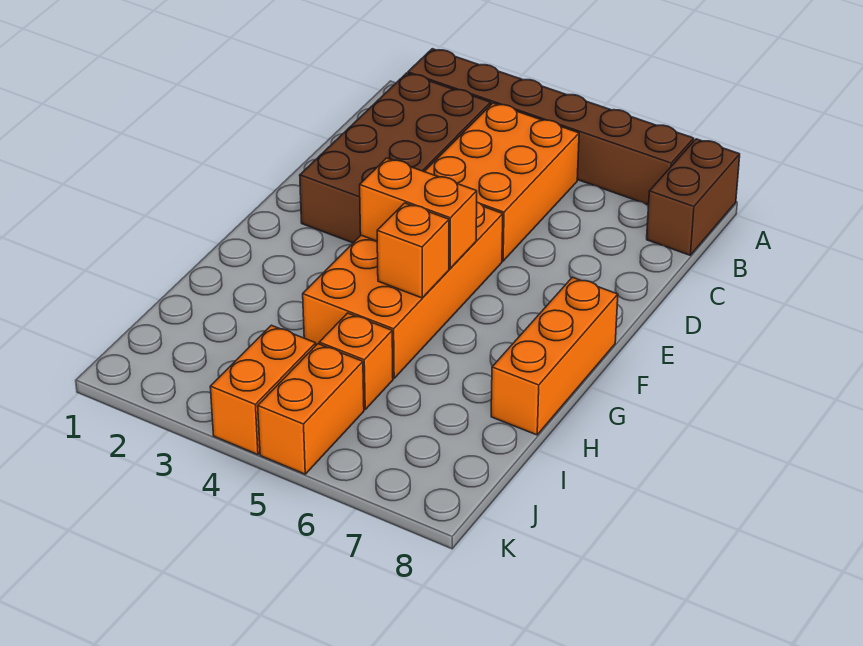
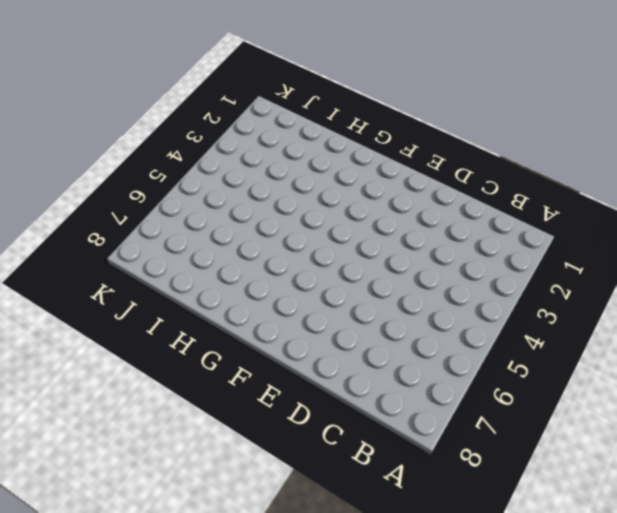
none -> brown brick A2:A7 level 1
none -> brown brick A8:B8 level 1

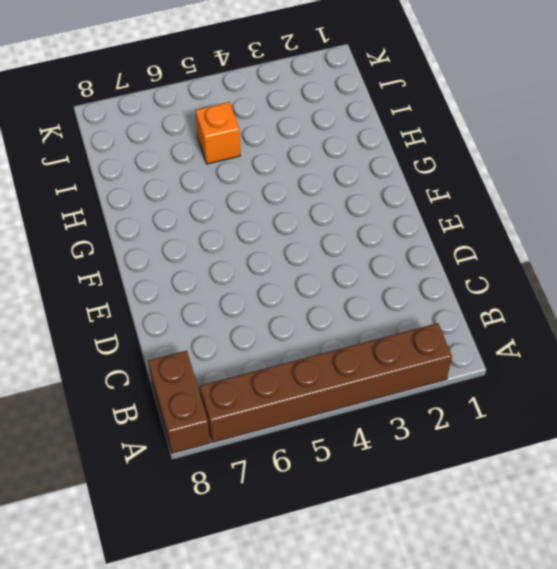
none -> brown brick B2:E3 level 1
none -> orange brick B4:D5 level 1

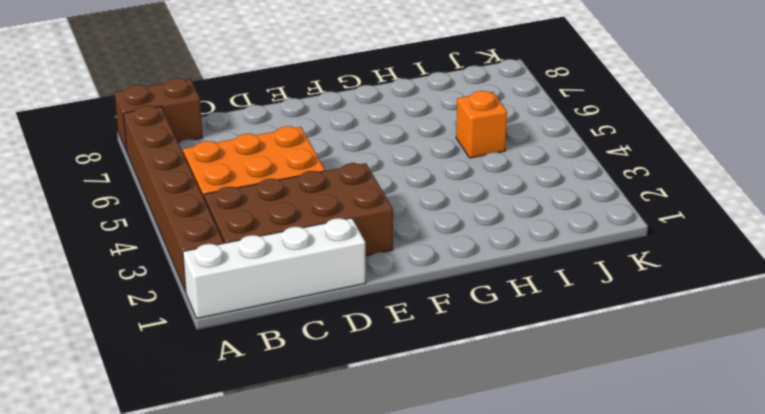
white brick A1:D1 level 1 -> none
none -> orange brick E4:H5 level 1
none -> orange brick F8:H8 level 1

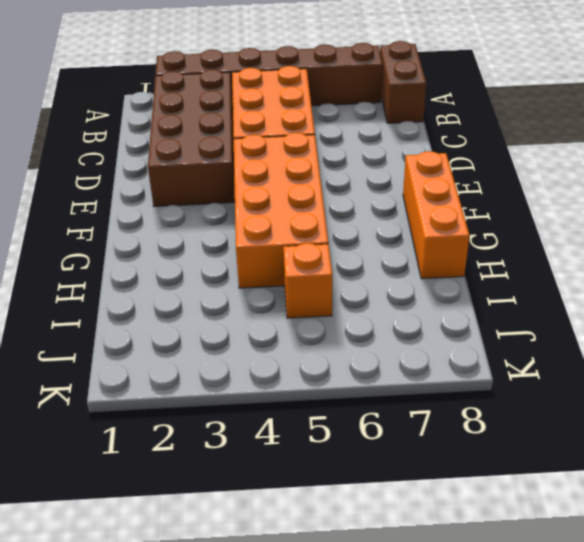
none -> orange brick J4:K4 level 1
none -> orange brick J5:K5 level 1

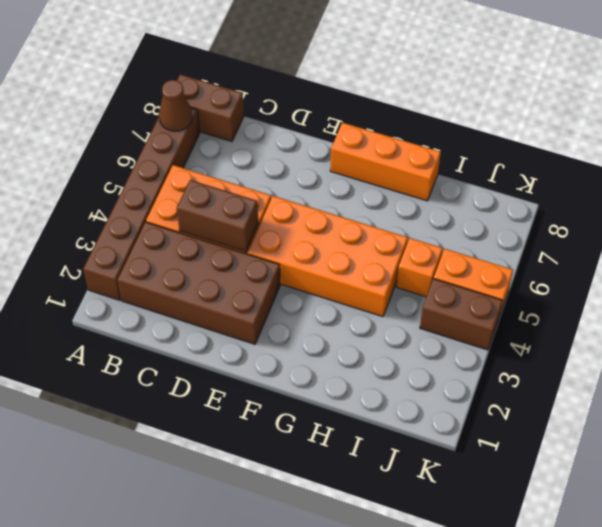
brown cone A7 level 2 -> none
brown brick C4:D4 level 2 -> none
brown brick J4:K4 level 1 -> orange brick J4:K4 level 1
none -> orange brick F4:F5 level 2
none -> orange brick G5 level 2

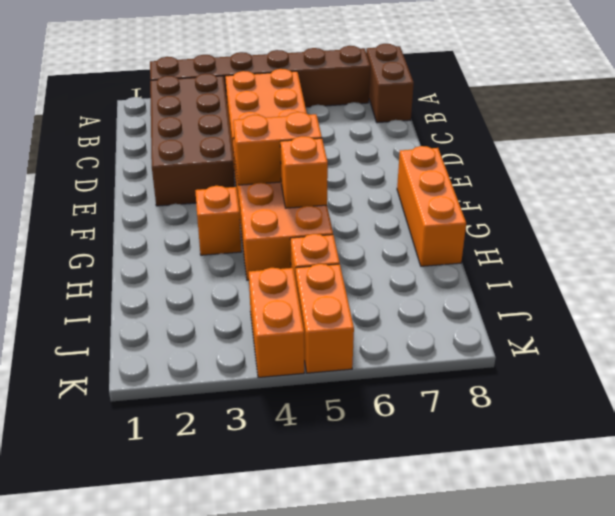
orange brick G3 level 1 -> none

